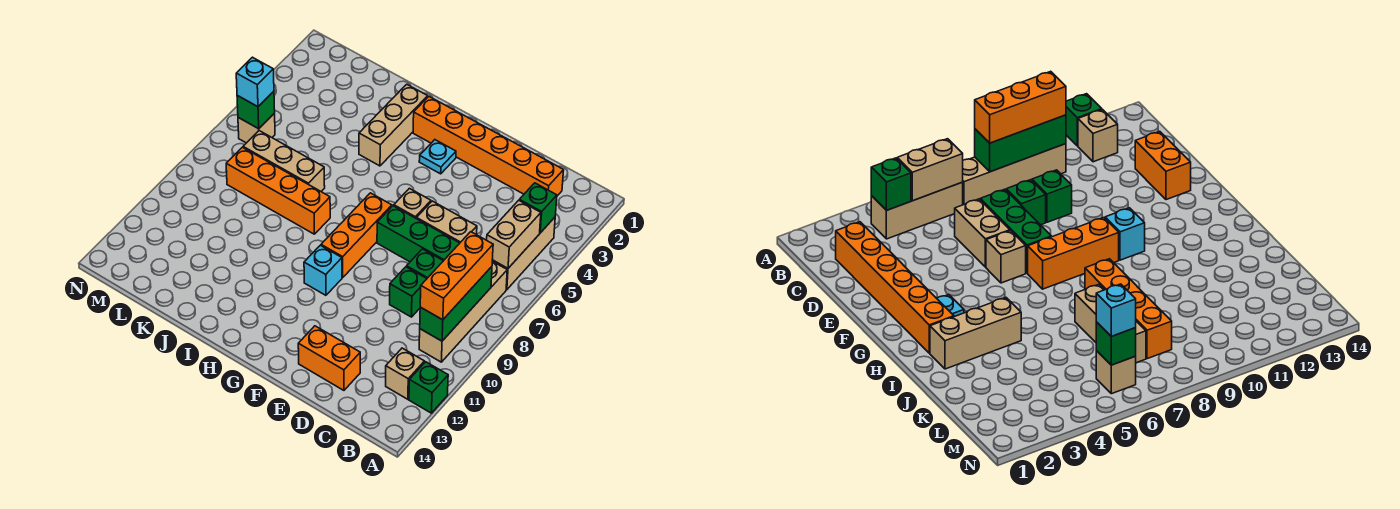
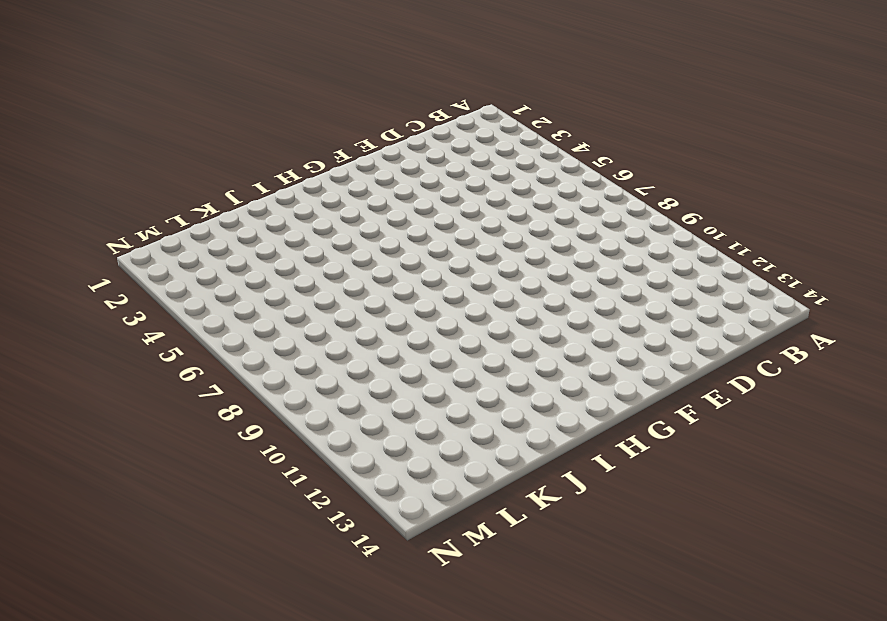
none -> green brick A12 level 1
none -> tan brick B4:B6 level 1
none -> tan brick B7:B10 level 1

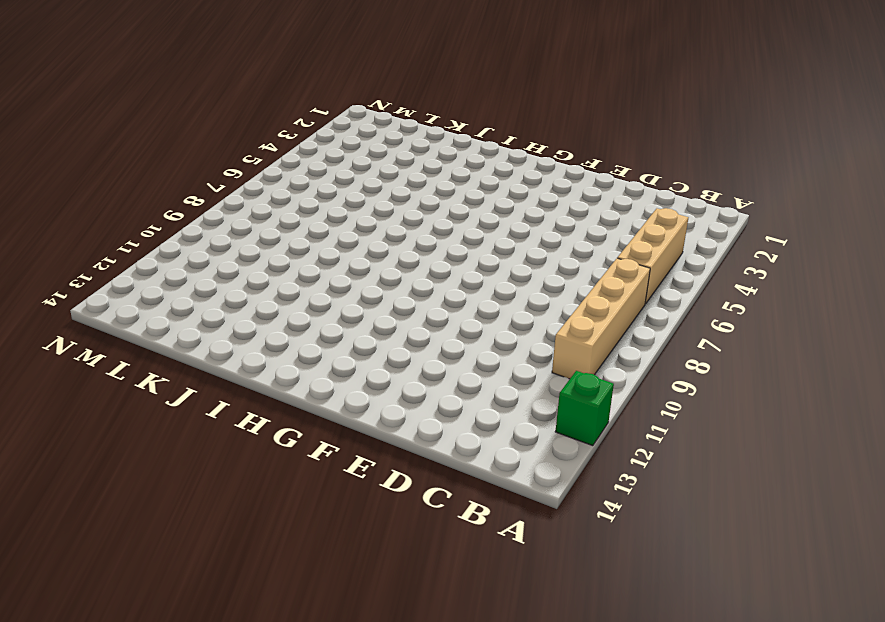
none -> tan brick B12 level 1
none -> orange brick C2:H2 level 1
none -> tan brick D6:E6 level 1

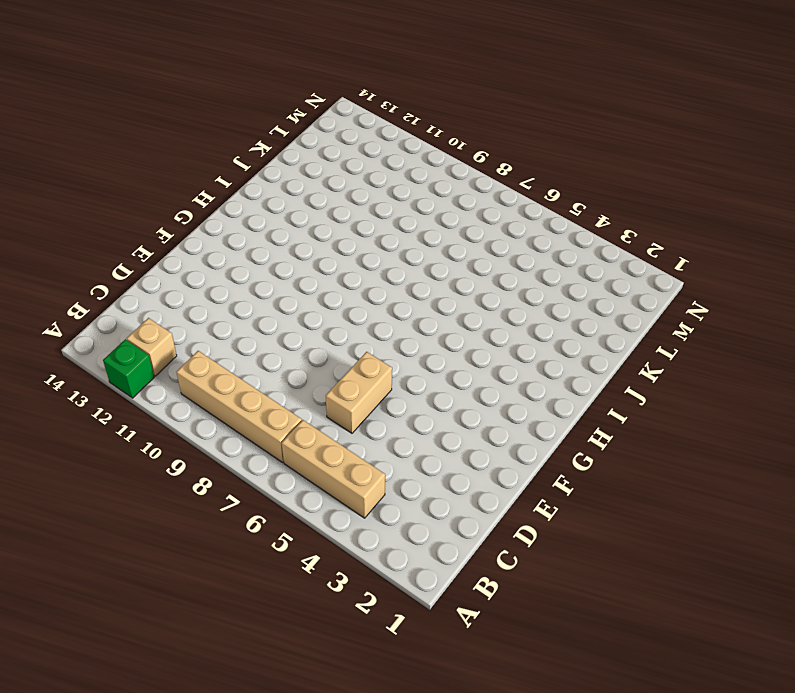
none -> orange brick C2:H2 level 1
none -> green brick D7:F7 level 1
none -> green brick D8 level 1

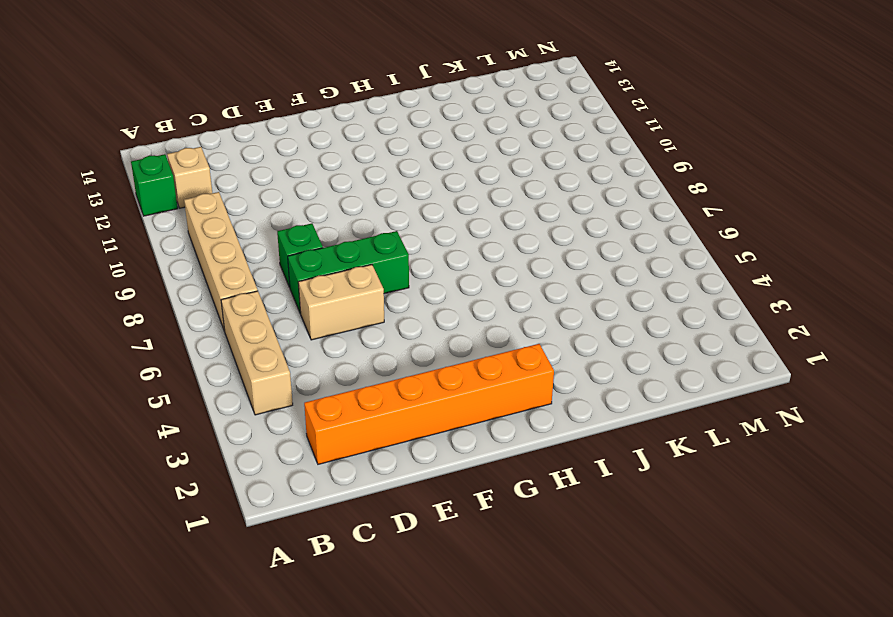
none -> green brick D9 level 1
none -> orange brick D13:E13 level 1
none -> tan brick F6 level 1

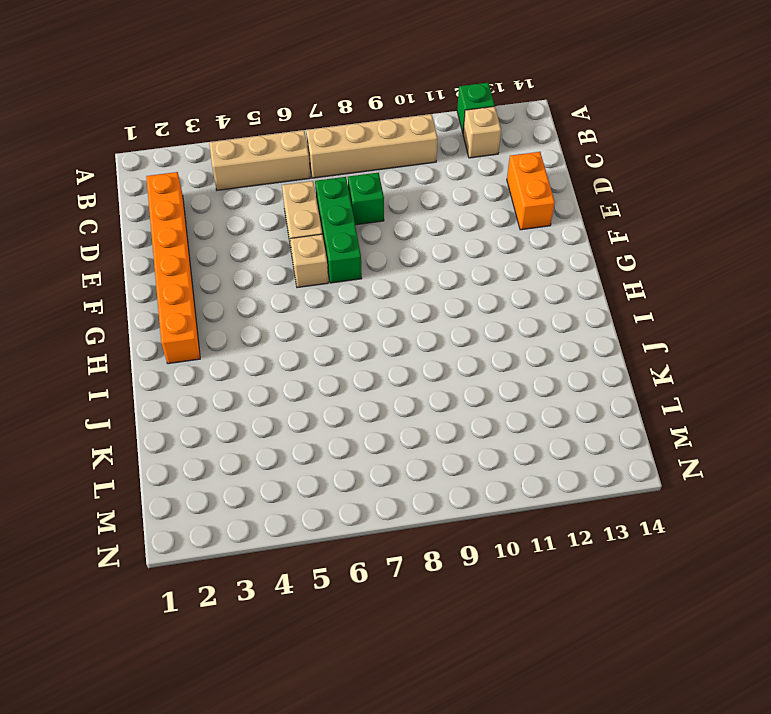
none -> green brick D9 level 1
none -> cyan plate G3 level 1
none -> orange brick G7:G9 level 1

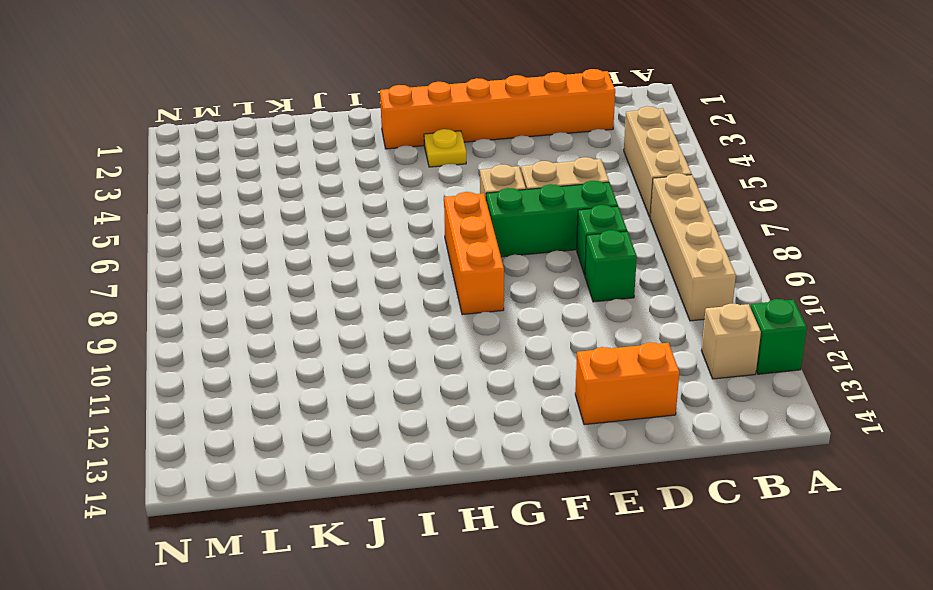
yellow plate G3 level 1 -> cyan plate G3 level 1
none -> cyan brick G10 level 1
none -> tan brick I2:I4 level 1
none -> orange brick I8:L8 level 1

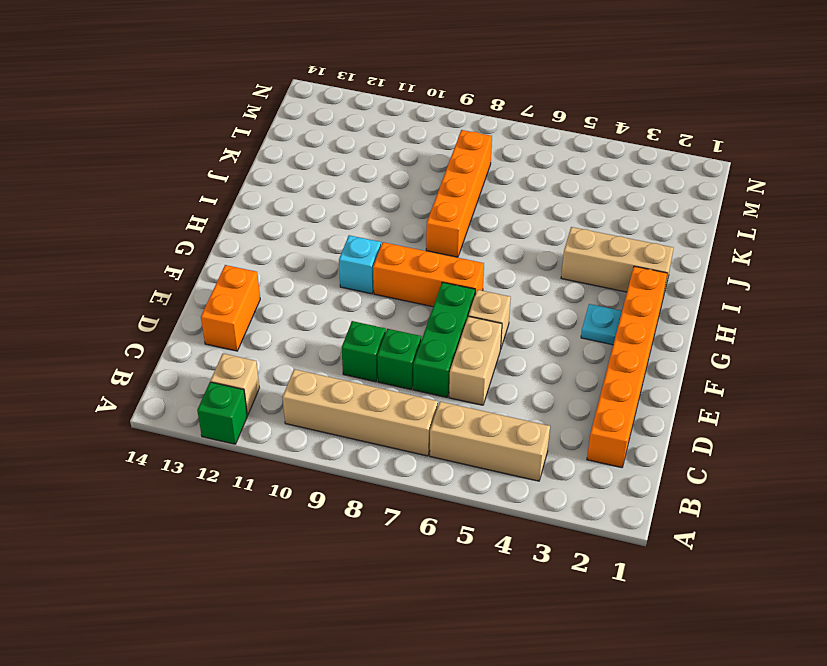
none -> tan brick J7:L7 level 1
none -> tan brick M6 level 1
none -> green brick B4 level 2

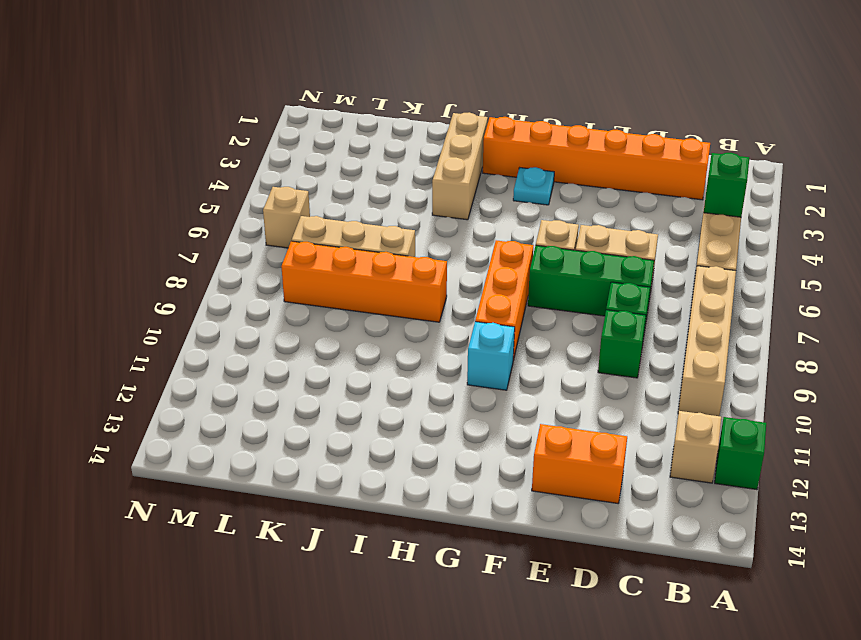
none -> tan brick B5:B6 level 2
none -> green brick B8:B10 level 2
none -> green brick M6 level 2

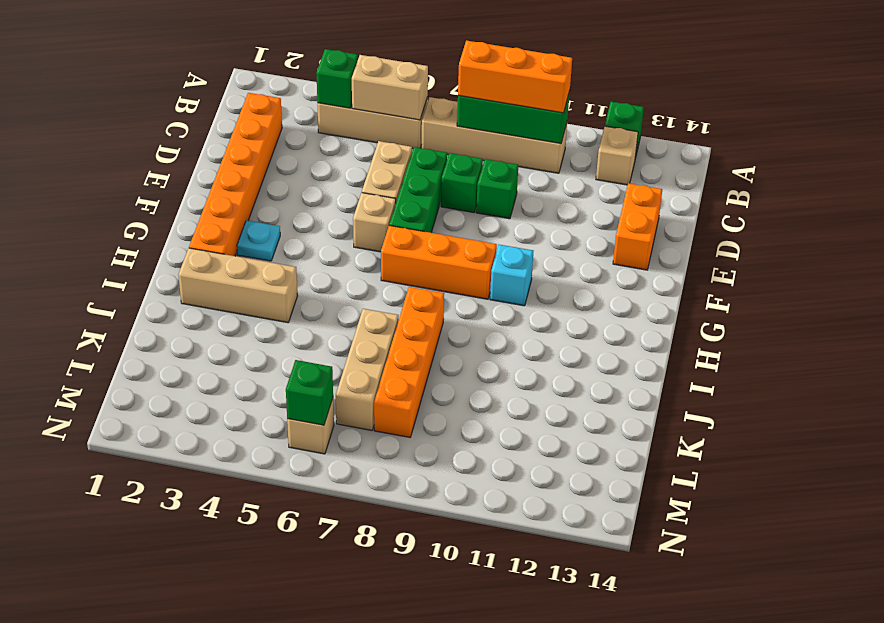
none -> cyan brick M6 level 3

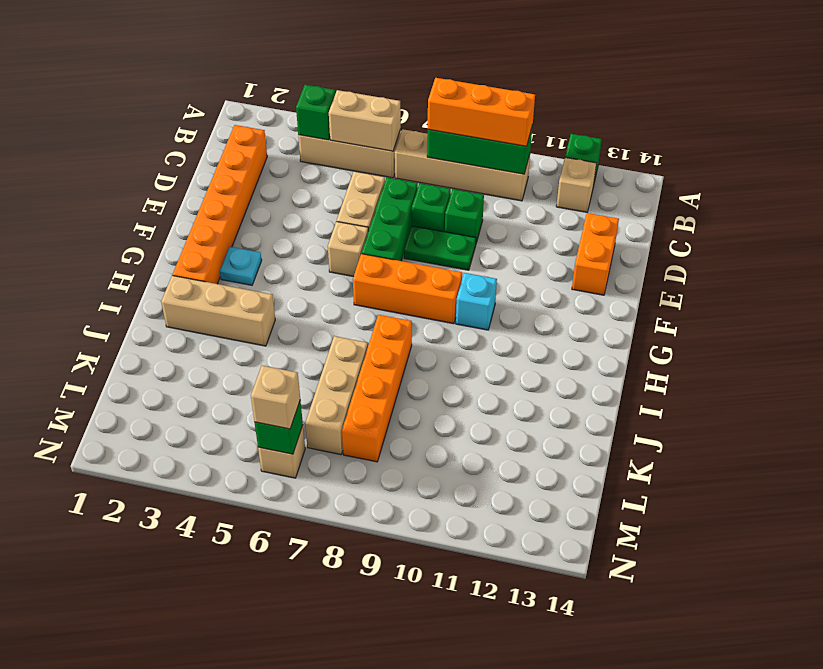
green plate E8:E9 level 1 -> none
tan brick M6 level 3 -> cyan brick M6 level 3

